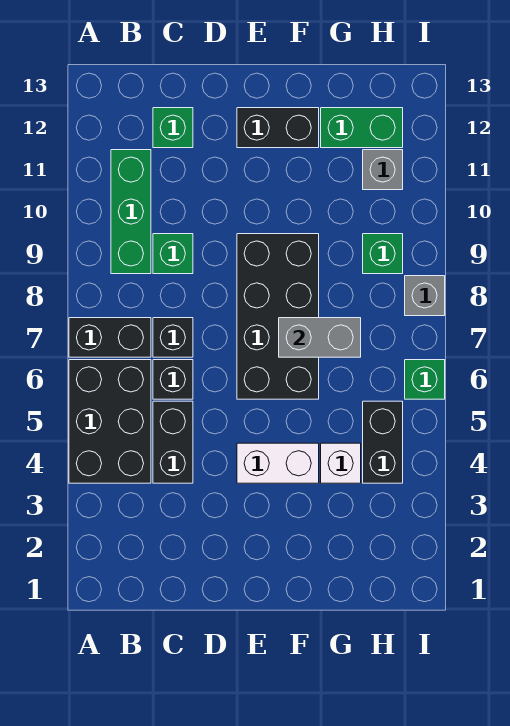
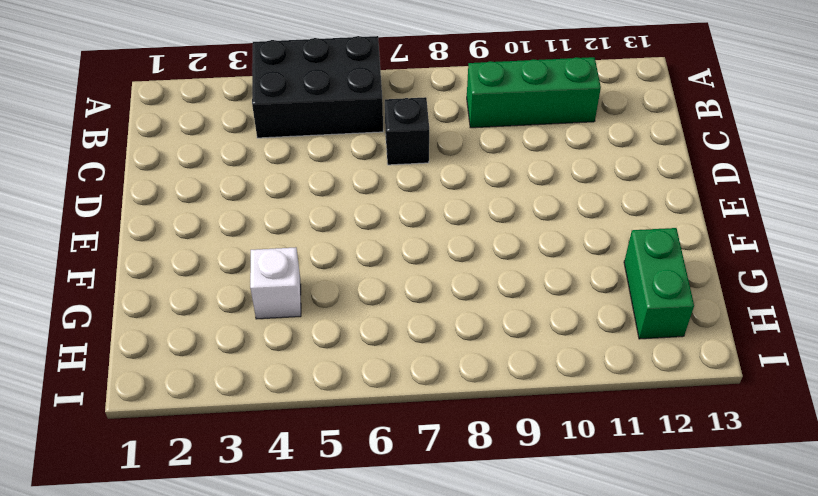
none -> black brick A7:B7 level 1
none -> black brick C4:C5 level 1
none -> black brick C6 level 1

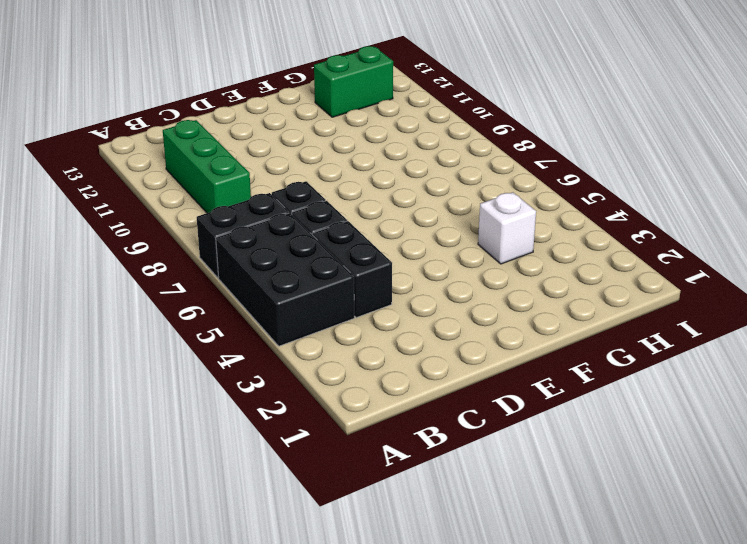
none -> green brick C9 level 1
none -> green brick C12 level 1
none -> white brick E4:F4 level 1

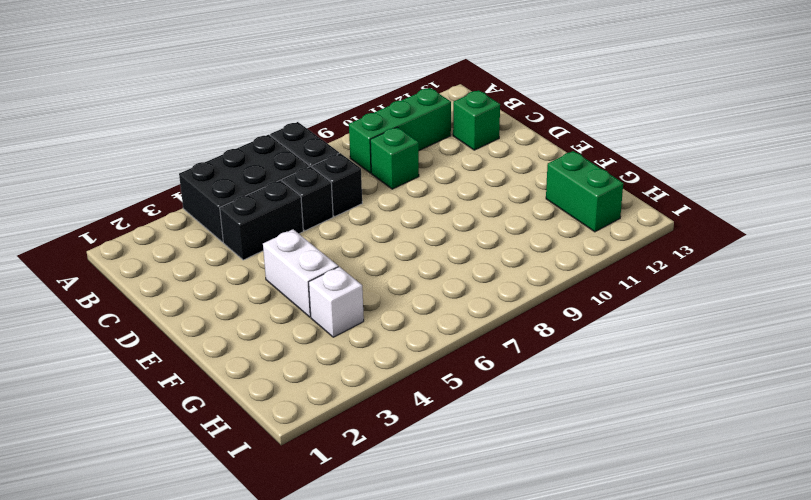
none -> black brick E6:F9 level 1
none -> black brick E12:F12 level 1
none -> black brick H4:H5 level 1

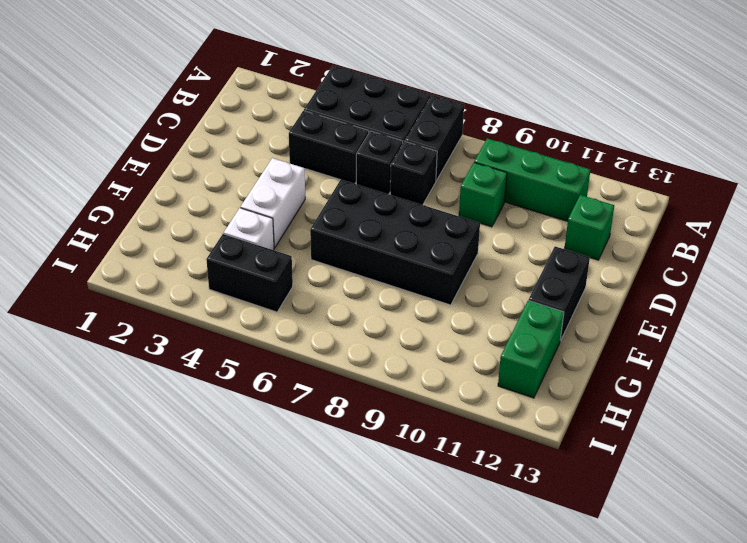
none -> green brick H9 level 1
none -> grey brick H11 level 1
none -> green brick I6 level 1

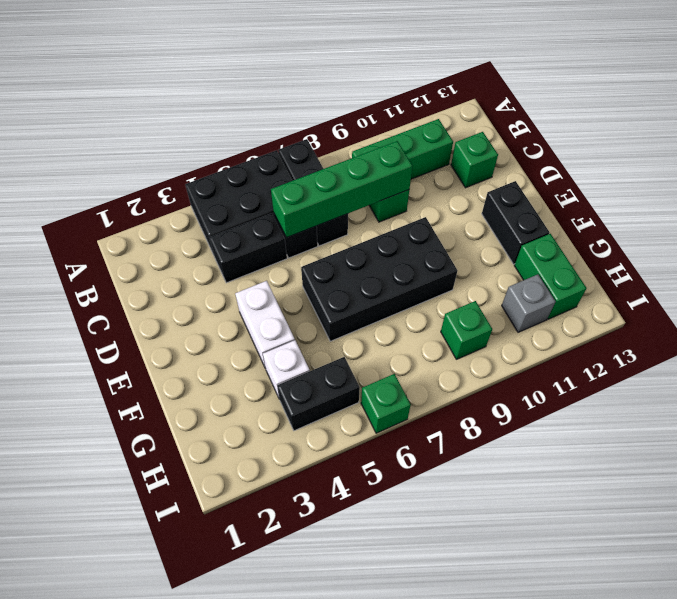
green brick C6:C9 level 2 -> none
none -> grey brick I8 level 1
none -> grey brick F7:G7 level 2

